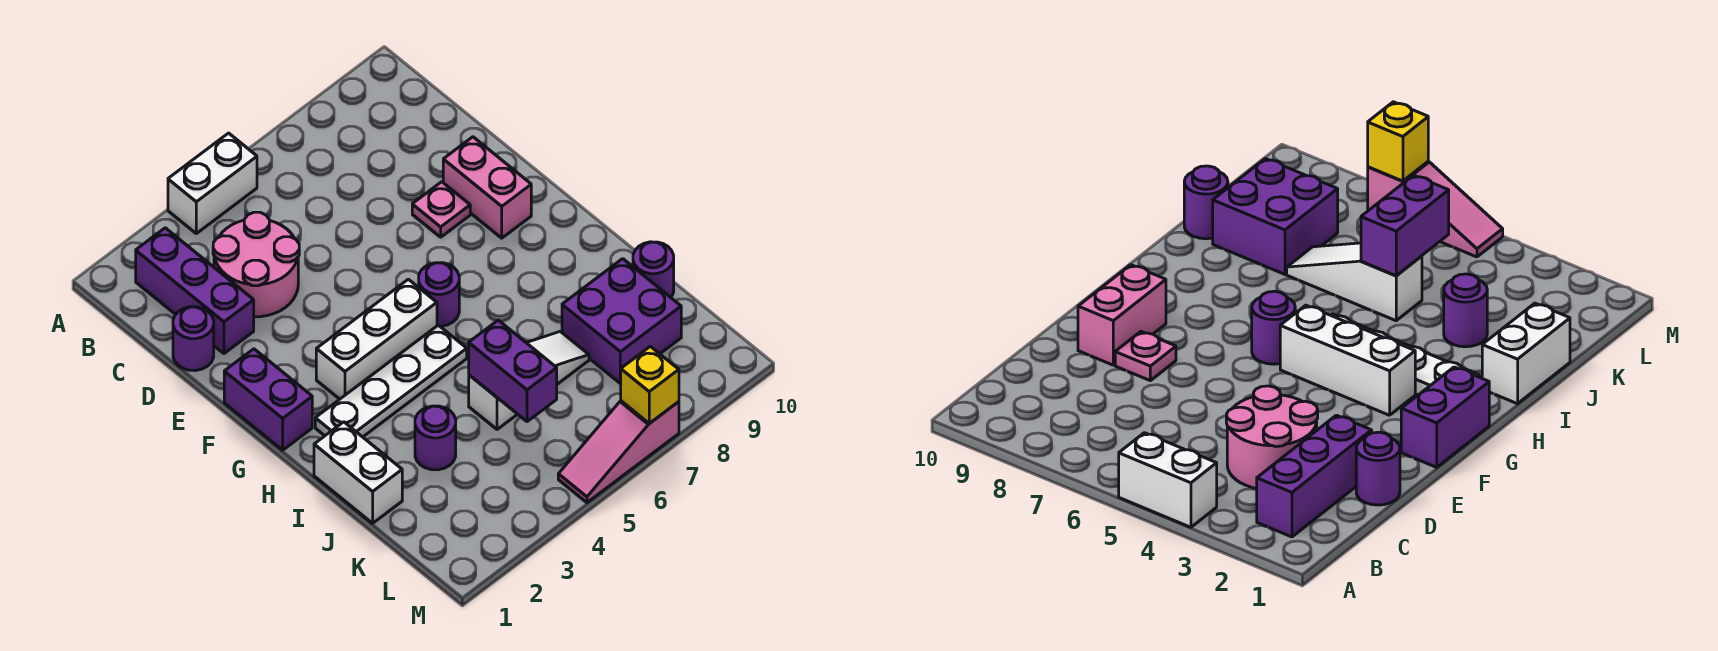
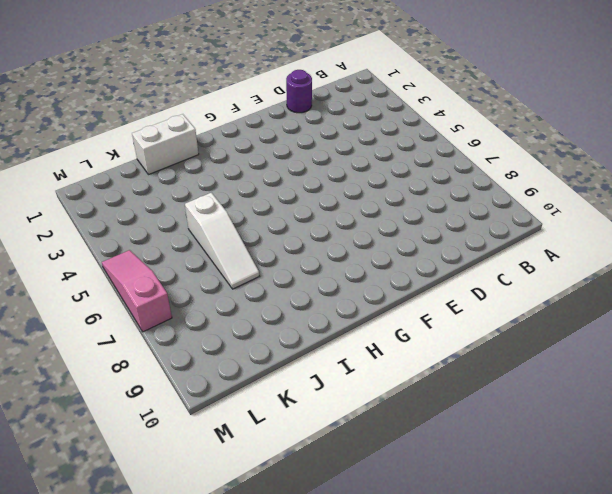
none -> white brick A4:A5 level 1
none -> purple brick B2:D2 level 1
none -> pink round brick C3:D4 level 1

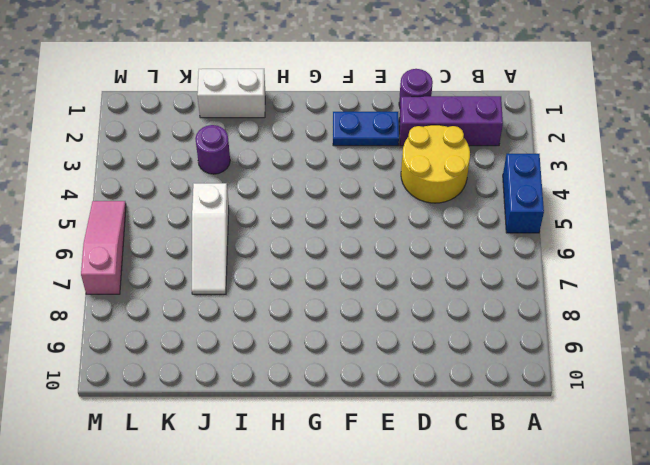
blue brick A4:A5 level 1 -> white brick A4:A5 level 1
yellow round brick C3:D4 level 1 -> pink round brick C3:D4 level 1
blue plate E2:F2 level 1 -> none
none -> pink plate E8 level 1
none -> pink brick E9:F9 level 1
none -> purple brick F1:G1 level 1

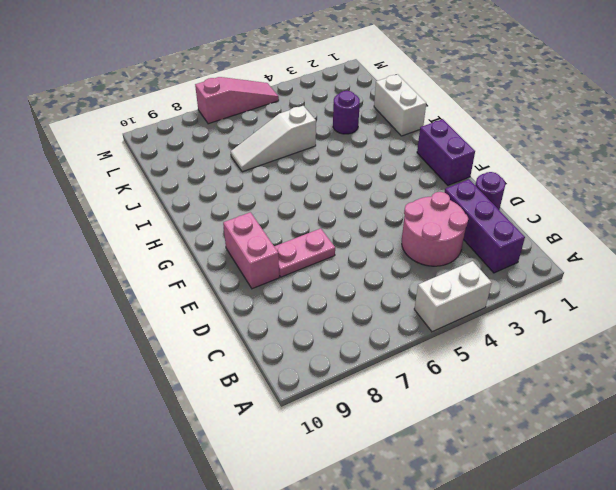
pink plate E7:E8 level 1 -> pink plate E8 level 1
none -> white brick G3:G5 level 1
none -> purple round brick G6 level 1
none -> white plate H2:H5 level 1

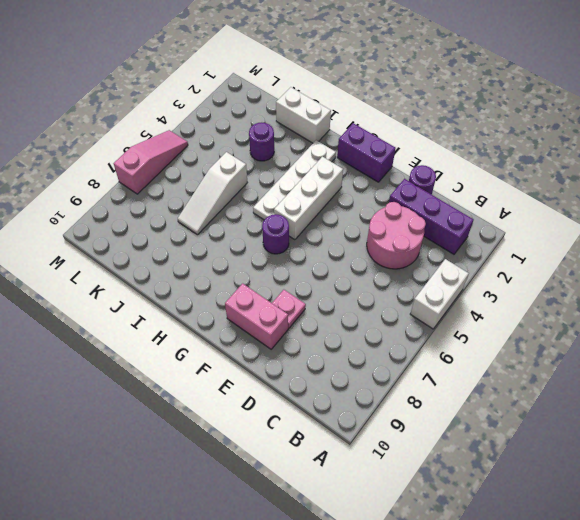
none -> purple brick J8:K9 level 1
none -> purple round brick J10 level 1
none -> purple brick J5:K5 level 2

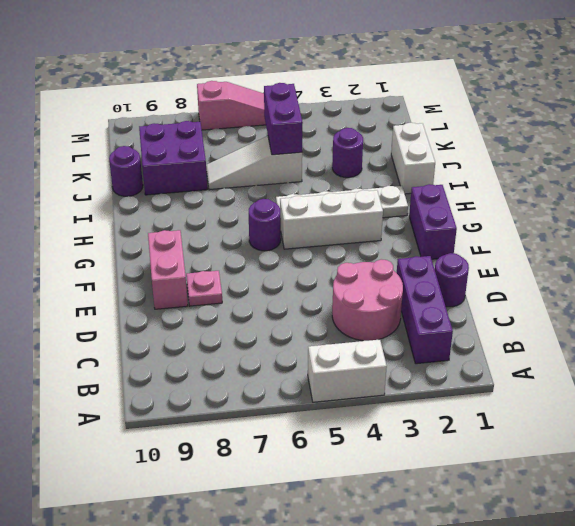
none -> yellow brick M7 level 2

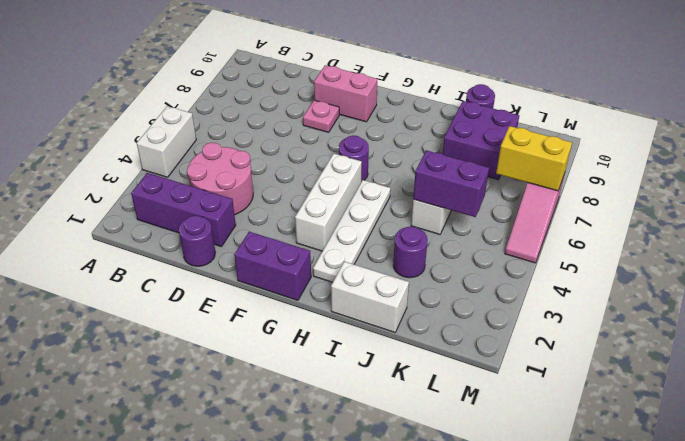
yellow brick L7:M7 level 2 -> yellow brick M7 level 2

